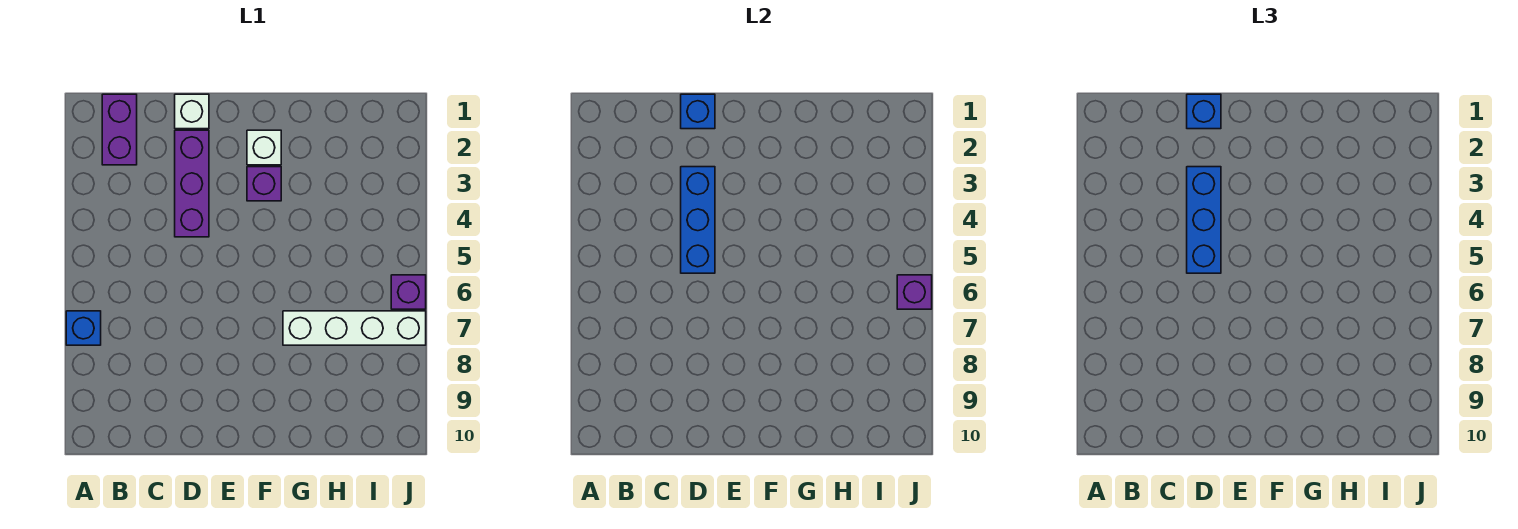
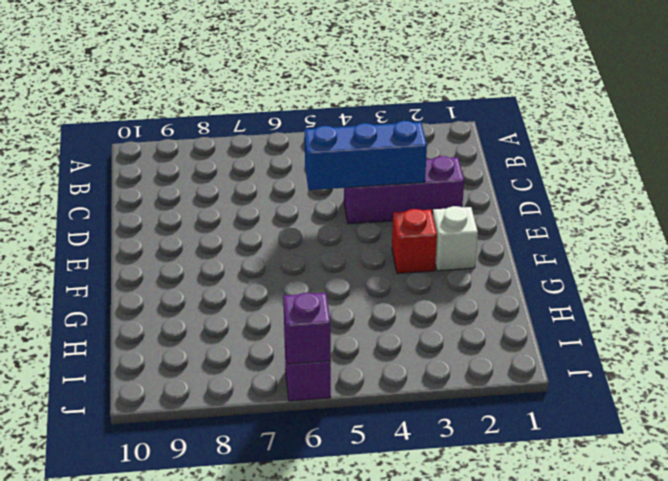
red brick F3 level 1 -> purple brick F3 level 1
none -> blue brick A7 level 1
none -> purple brick B1:B2 level 1
none -> white brick D1 level 1

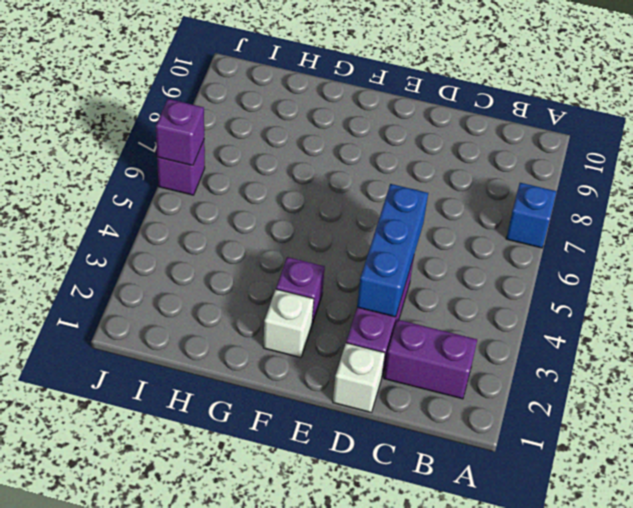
purple brick B2:C2 level 1 -> purple brick B1:B2 level 1
none -> white brick G7:J7 level 1
none -> blue brick D1 level 2
none -> blue brick D1 level 3

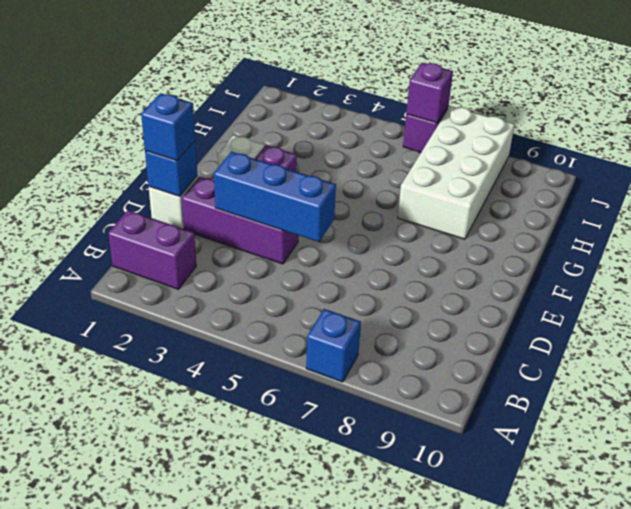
white brick G7:J8 level 1 -> white brick G7:J7 level 1
none -> blue brick D3:D5 level 3

